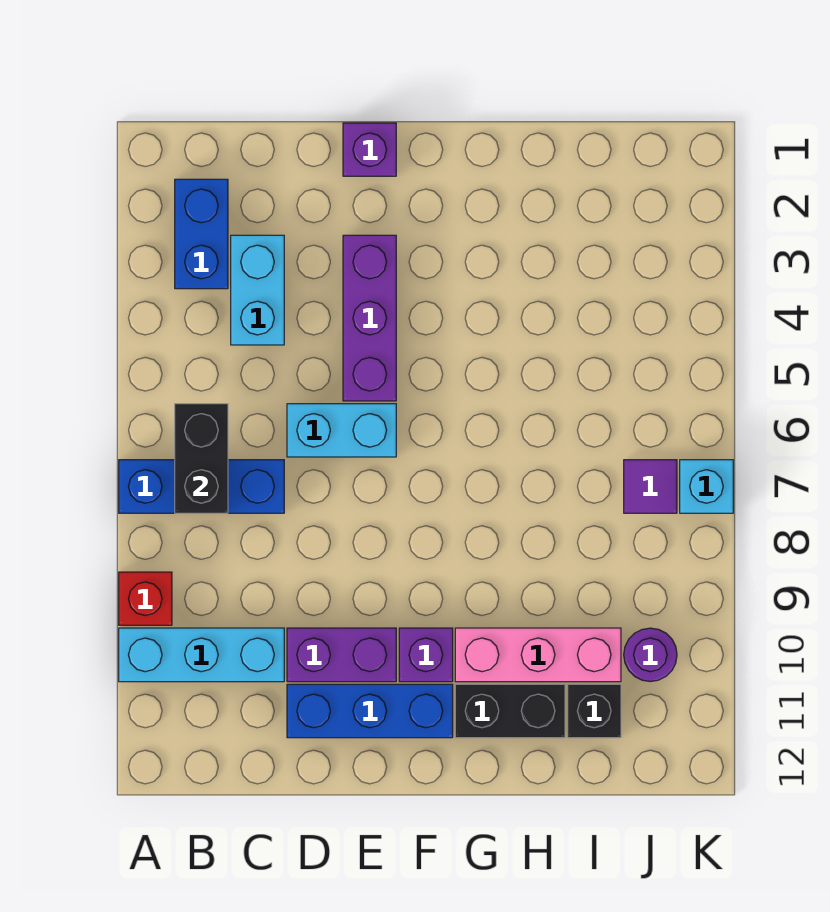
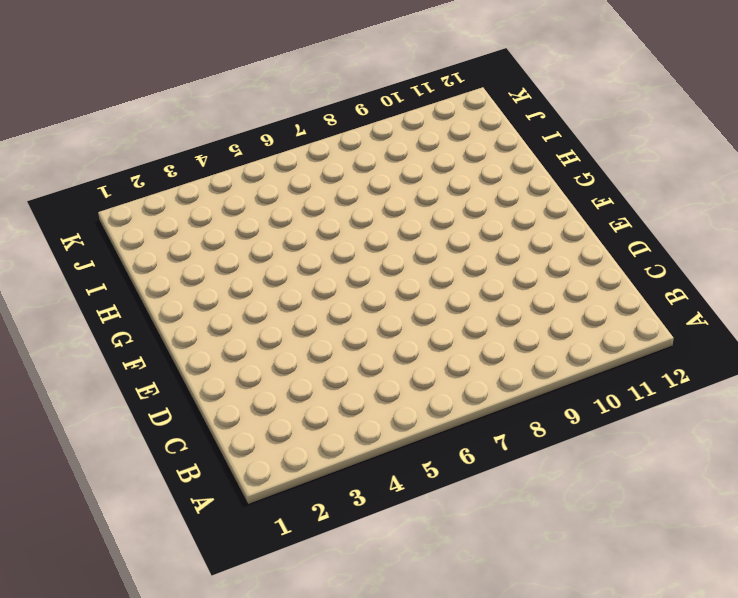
none -> blue brick A7:C7 level 1
none -> red brick A9 level 1
none -> cyan brick A10:C10 level 1

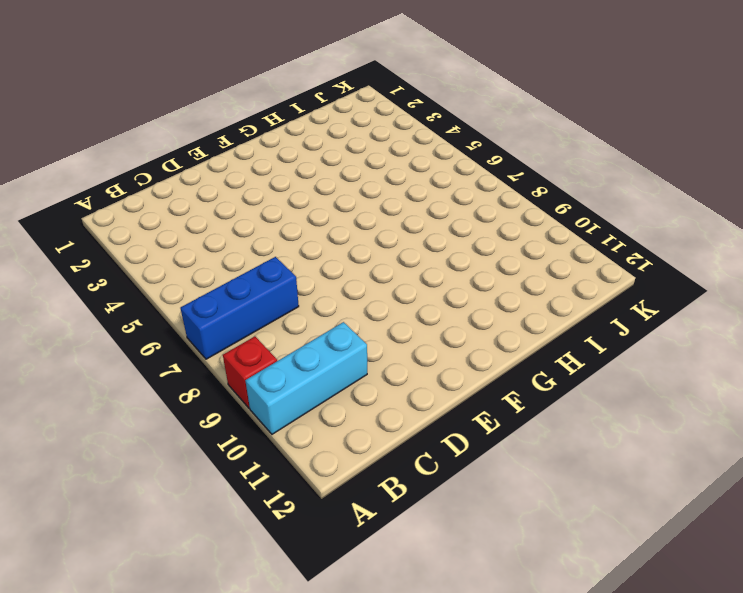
none -> blue brick B2:B3 level 1
none -> cyan brick C3:C4 level 1
none -> cyan brick D6:E6 level 1

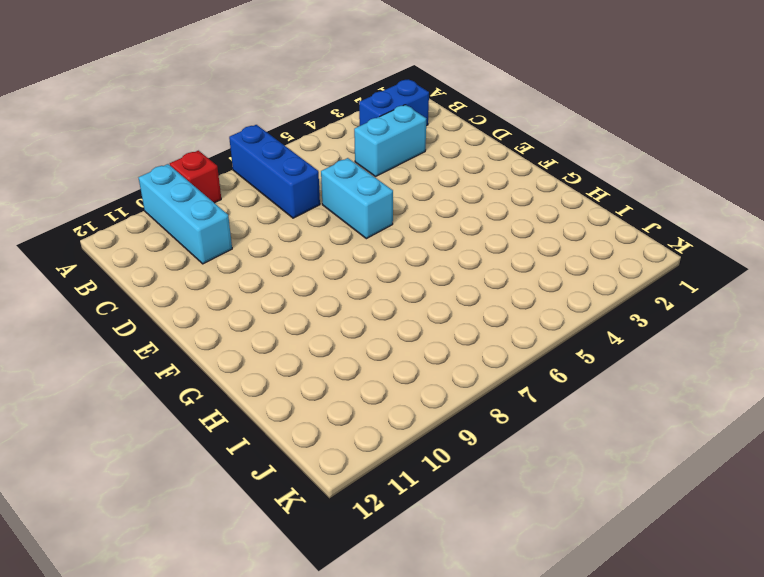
none -> purple brick D10:E10 level 1
none -> blue brick D11:F11 level 1
none -> purple brick E1 level 1

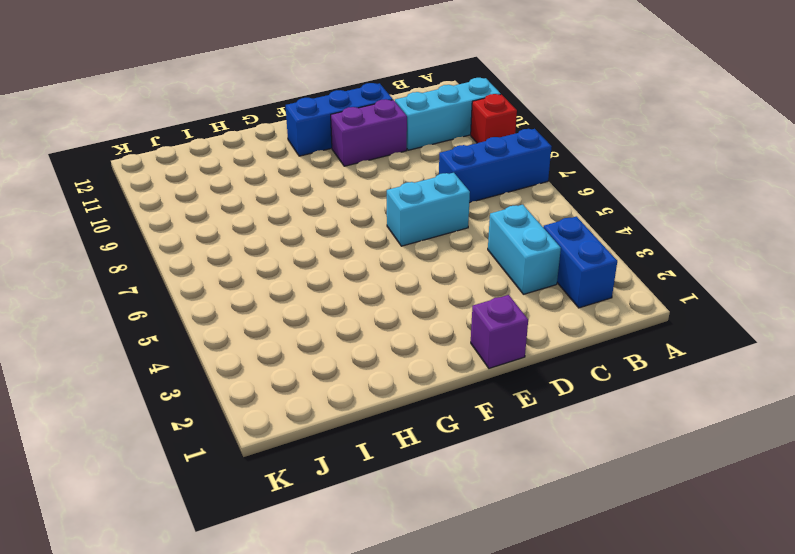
none -> purple brick E3:E5 level 1
none -> purple brick F10 level 1
none -> pink brick G10:I10 level 1

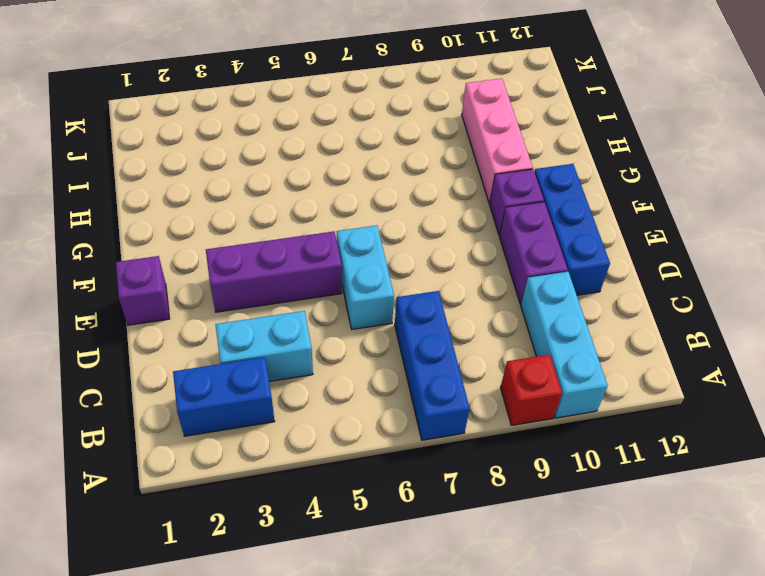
none -> black brick G11:H11 level 1
none -> black brick I11 level 1
none -> purple tile J7 level 1

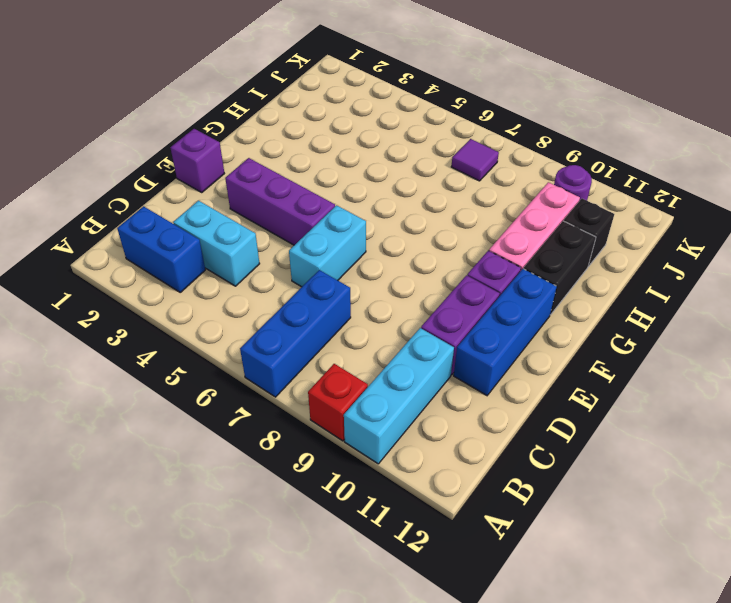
none -> cyan brick K7 level 1
none -> black brick B6:B7 level 2

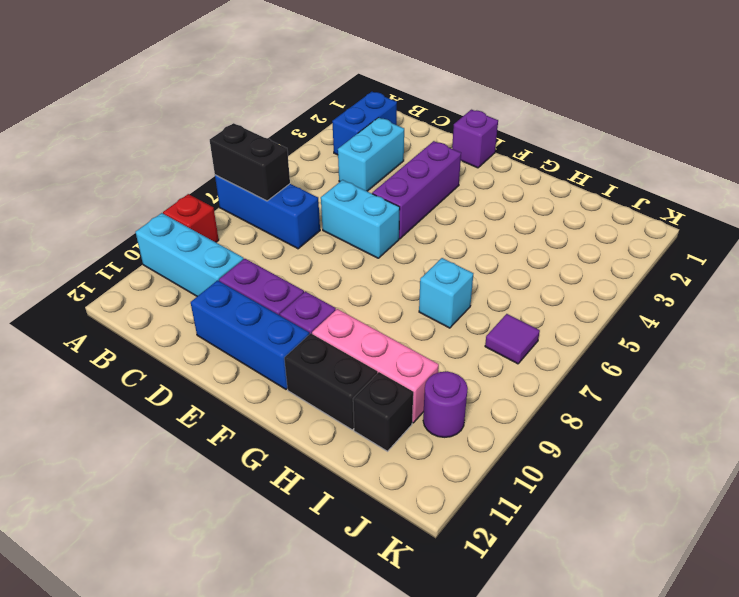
black brick A7:B7 level 2 -> black brick B6:B7 level 2
cyan brick H7 level 1 -> cyan brick K7 level 1

